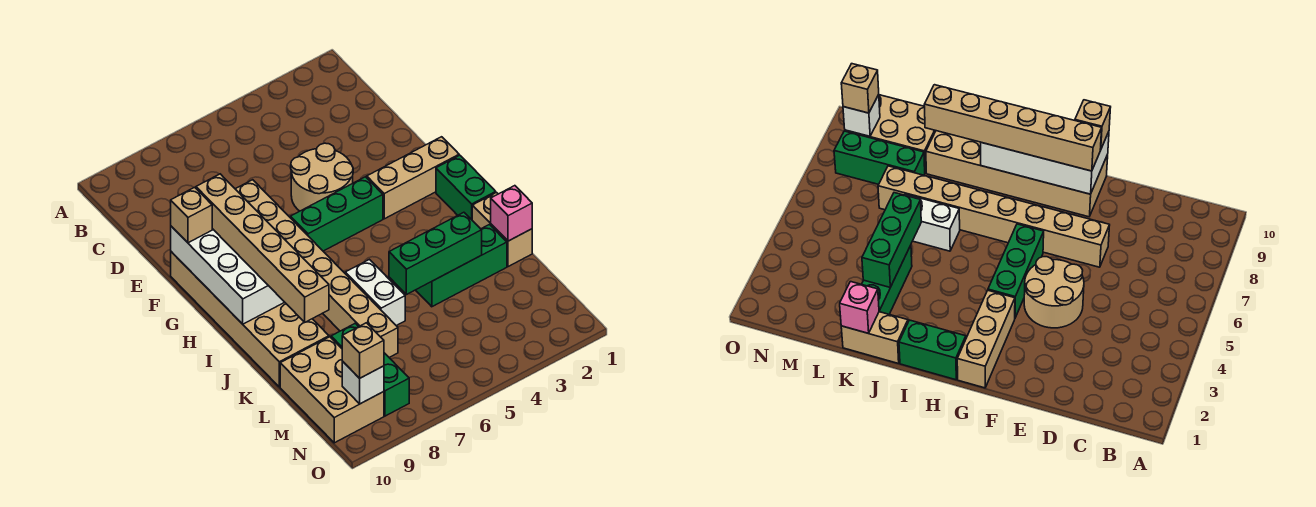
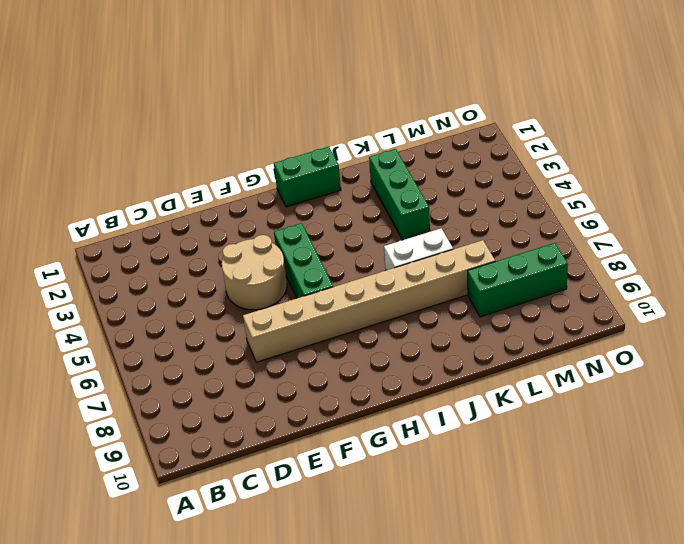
none -> tan brick F9:K10 level 1
none -> tan brick G1:G3 level 1
none -> tan brick J1:K1 level 1

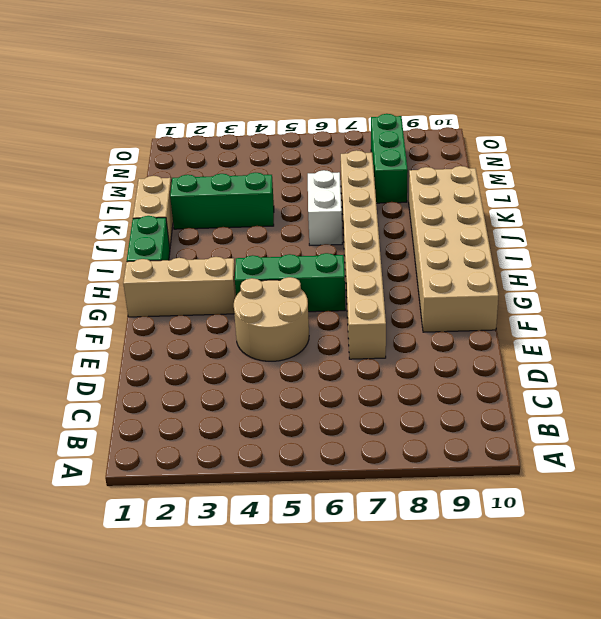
none -> tan brick L9:N10 level 1
none -> white brick F9:I10 level 2
none -> pink brick K1 level 2

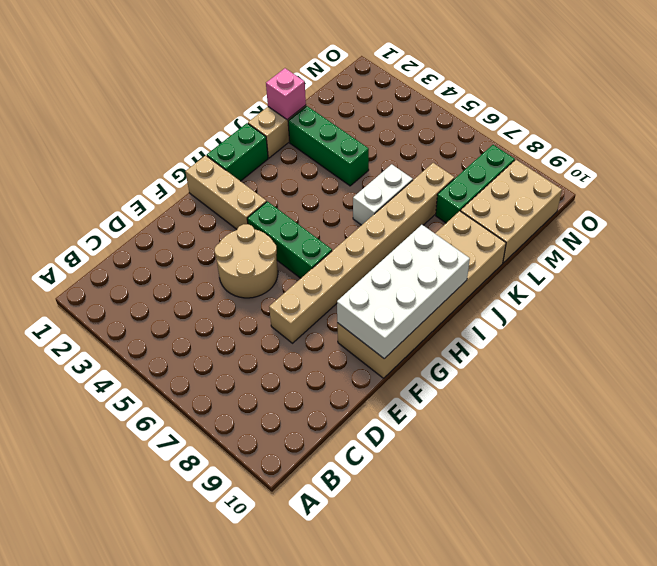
none -> green brick K3:K5 level 2
none -> white brick N9 level 2
none -> tan brick F9:K9 level 3

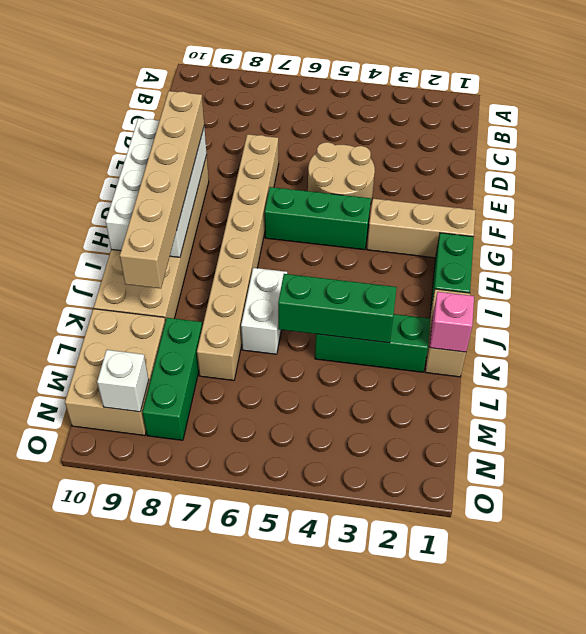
none -> tan brick F10 level 3
none -> tan brick N9 level 3

